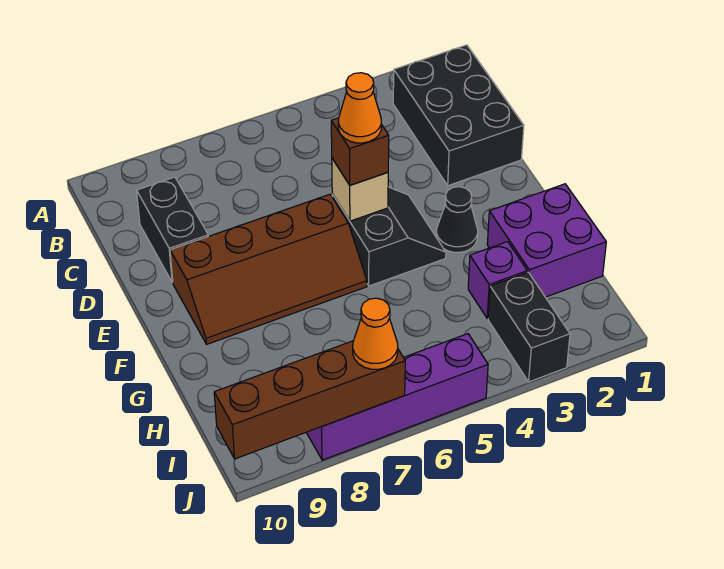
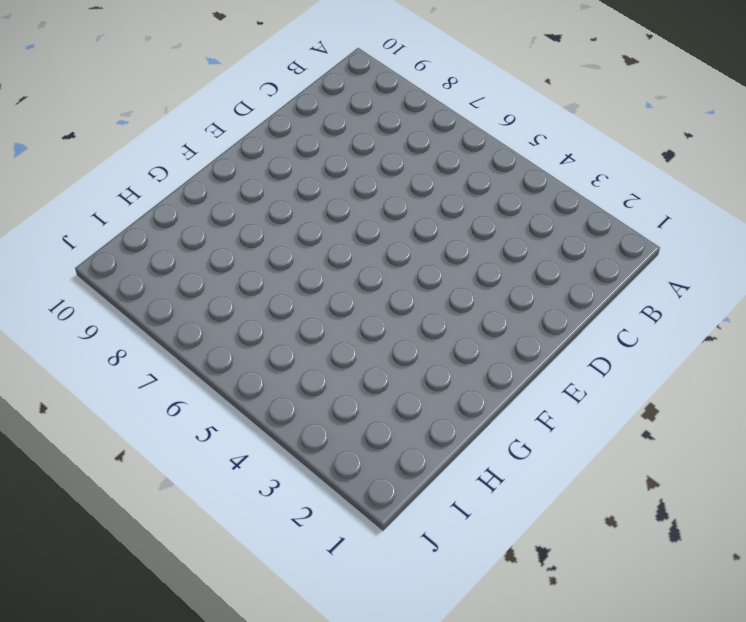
none -> black brick B1:D2 level 1
none -> black brick C9:D9 level 1
none -> black slope E4:F5 level 1 top 5

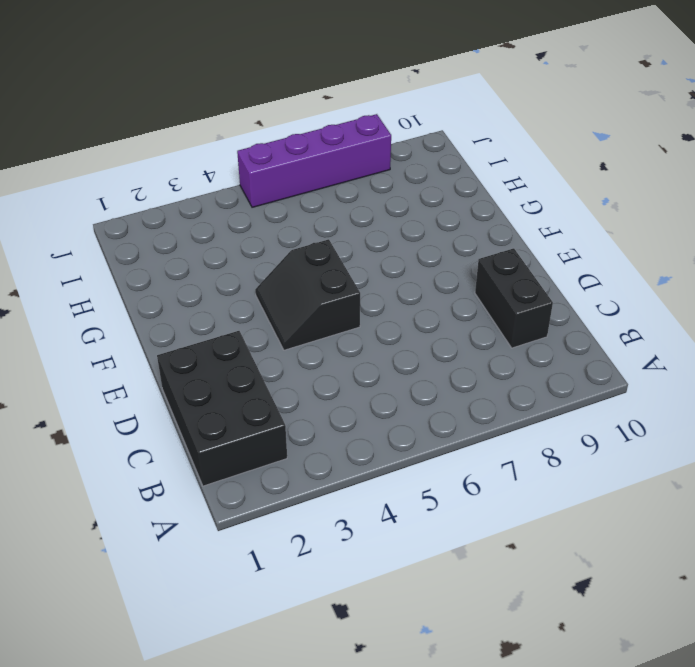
none -> brown slope E6:F9 level 1 top E
none -> black cone F3 level 1
none -> purple brick G1:H2 level 1

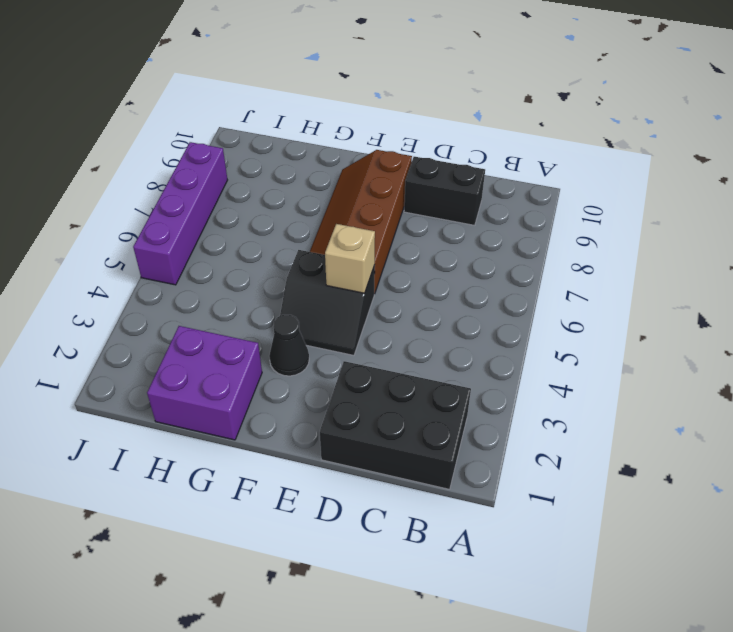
none -> purple brick H3 level 1
none -> black brick I3:J3 level 1
none -> brown brick J7:J10 level 2

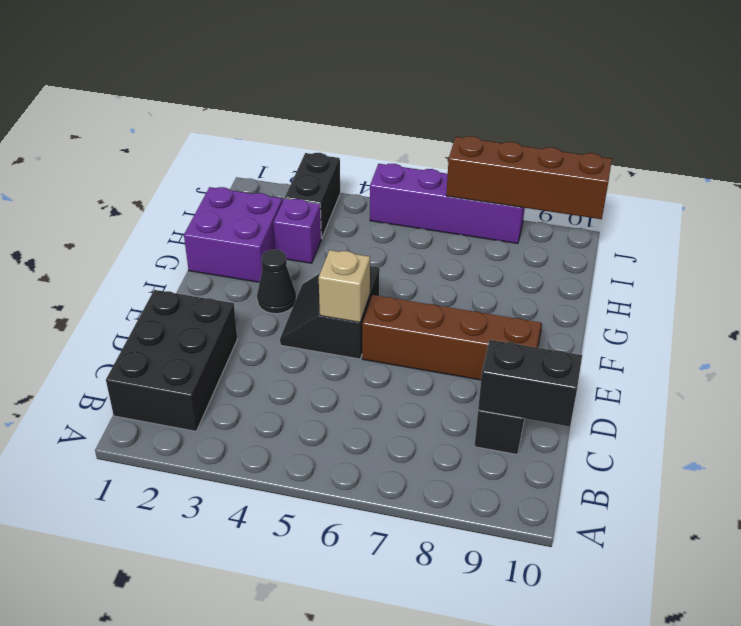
black brick C9:C10 level 2 -> none
none -> brown brick E5 level 3
none -> orange cone J7 level 3
none -> orange cone E5 level 4

